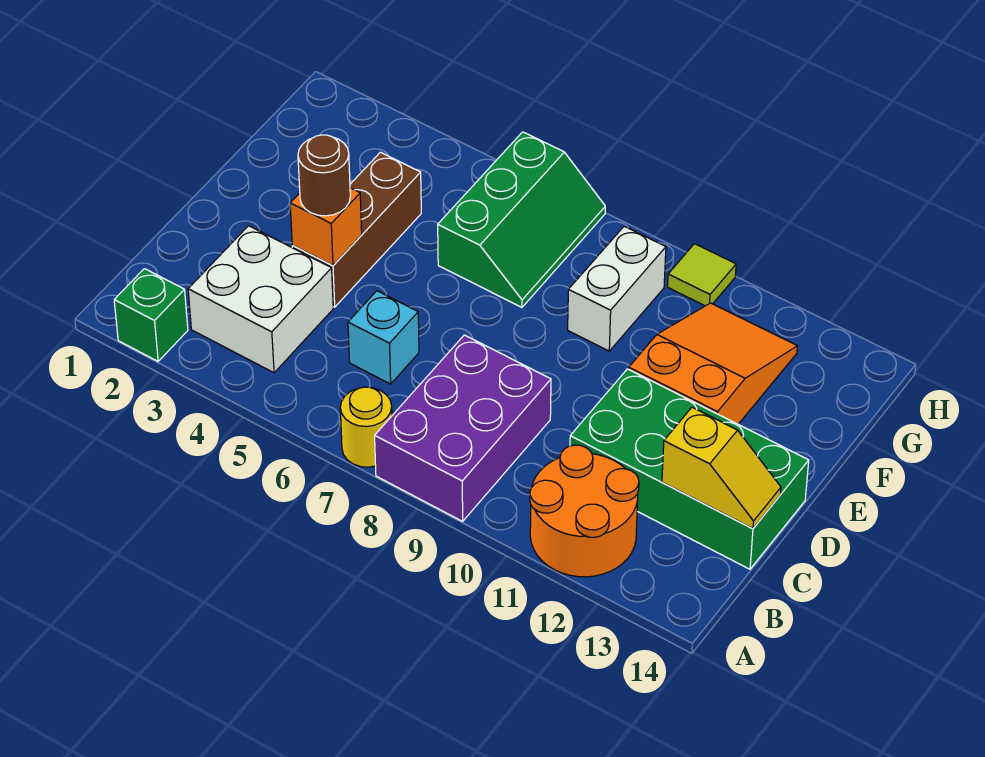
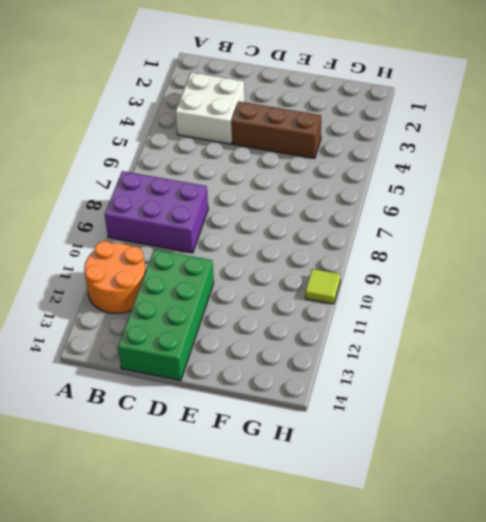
none -> green brick A2 level 1
none -> yellow round brick A7 level 1
none -> cyan brick C6 level 1

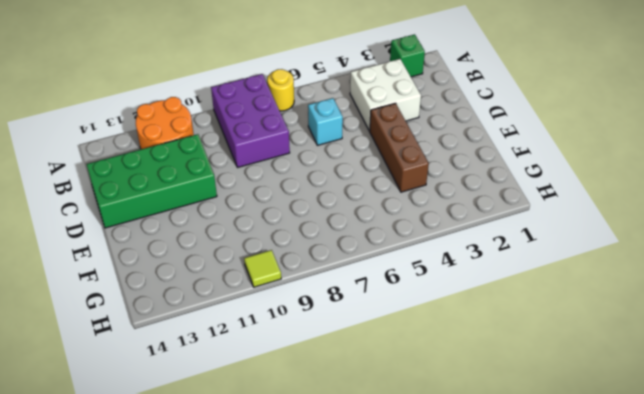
none -> orange slope E11:G12 level 1 top E
none -> green slope F6:H7 level 1 top 6
none -> white brick F9:G9 level 1

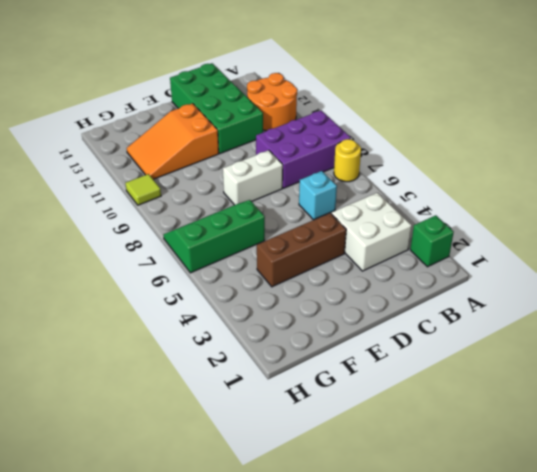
white brick D8:E8 level 1 -> white brick F9:G9 level 1
none -> yellow slope C13:C14 level 2 top 13
none -> orange brick D4 level 2
none -> brown round brick D4 level 3

